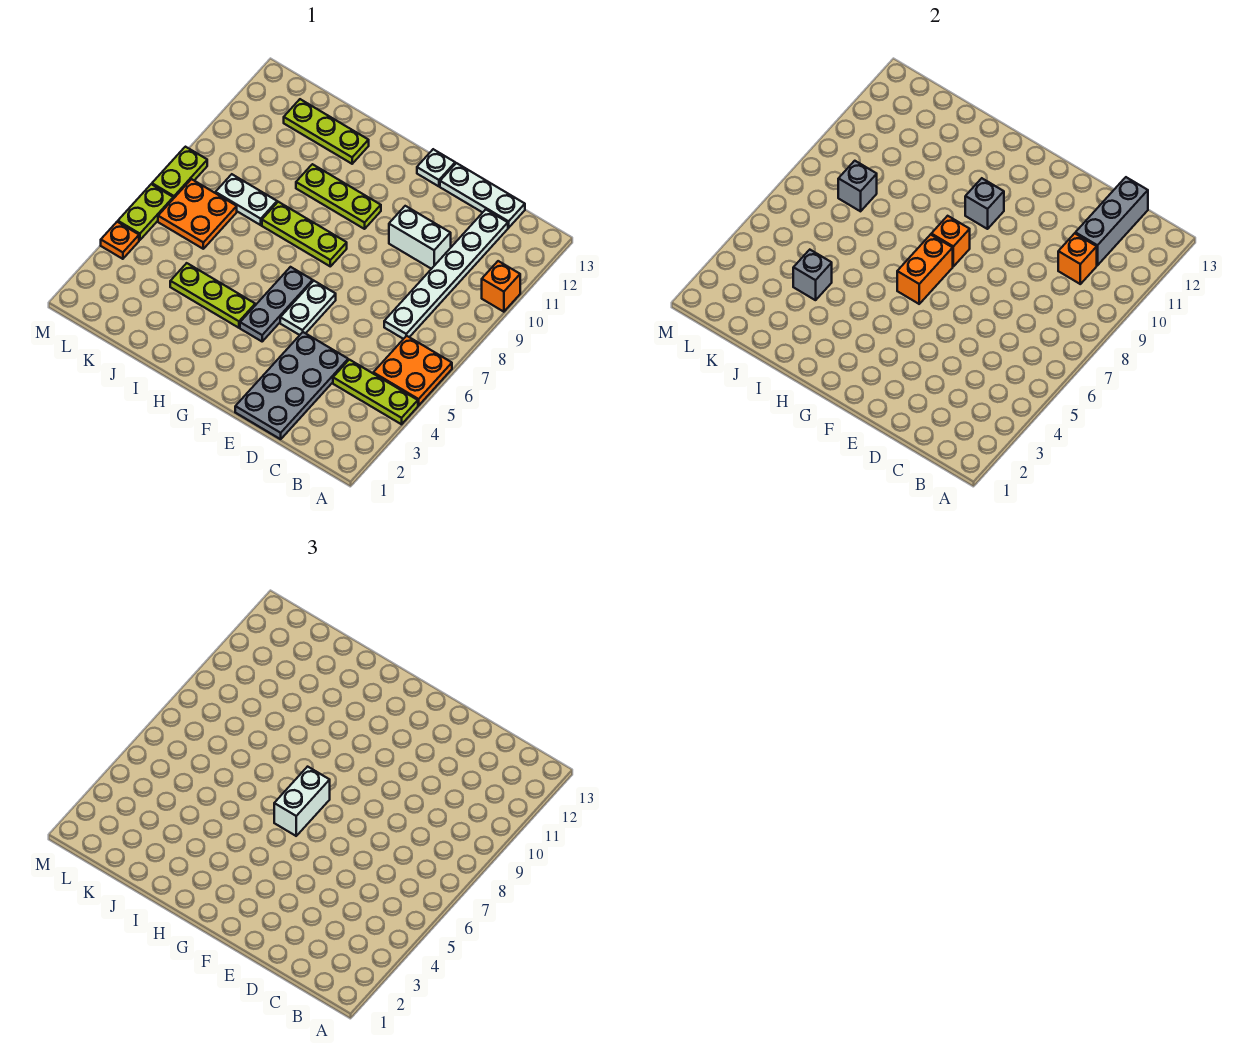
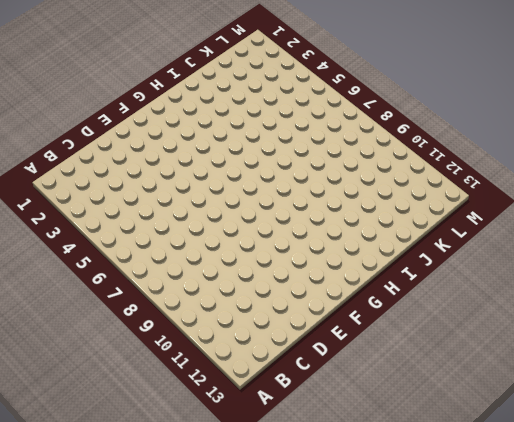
none -> lime plate A4:C4 level 1
none -> orange plate A5:B6 level 1
none -> orange brick A10 level 1

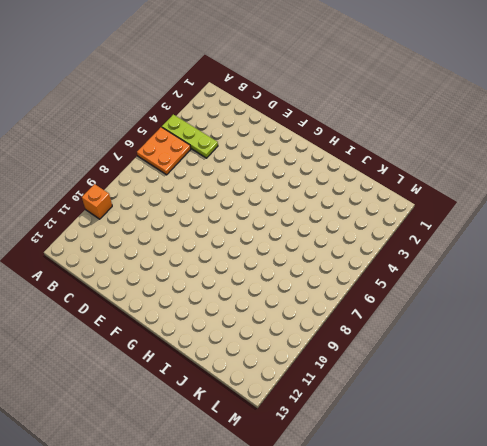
none -> white plate C7:C12 level 1
none -> white plate C13:E13 level 1
none -> grey plate D1:E4 level 1

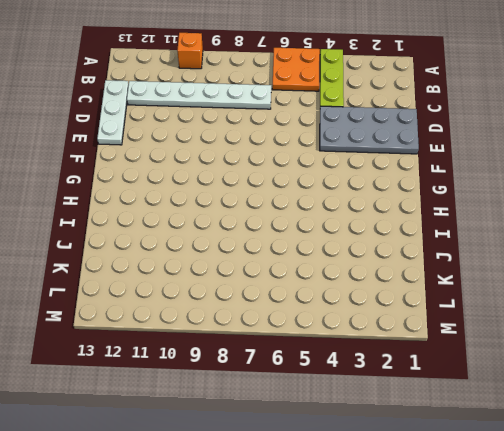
none -> white brick D10:E10 level 1
none -> white plate F5:F6 level 1
none -> white plate F13 level 1

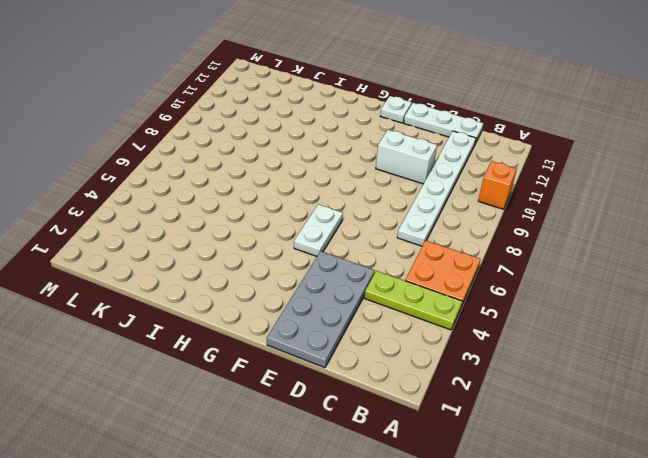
none -> grey plate G4:G6 level 1
none -> lime plate G8:I8 level 1
none -> lime plate G10:I10 level 1

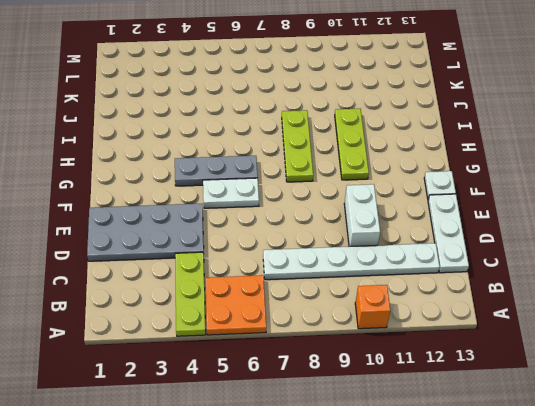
none -> lime plate H4:J4 level 1
none -> lime plate I12:K12 level 1
none -> white plate J8:K8 level 1

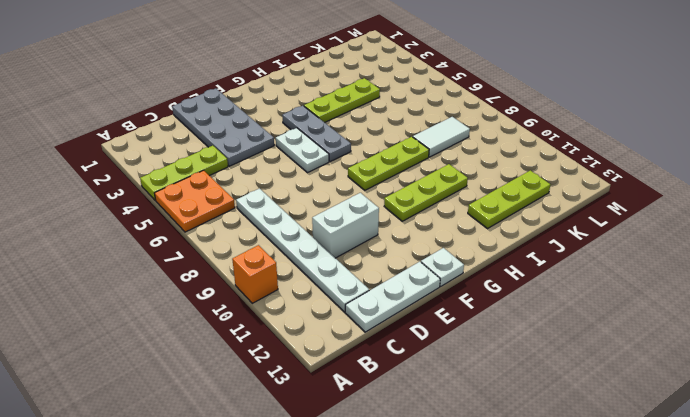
white tile J8:K8 level 1 -> white plate J8:K8 level 1
none -> orange plate K6:L7 level 1
none -> orange plate M4 level 1
none -> lime plate M5:M6 level 1

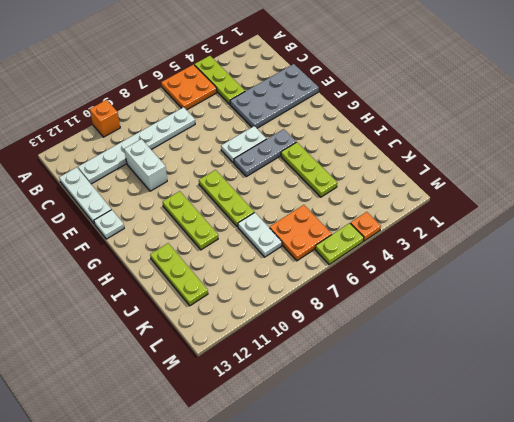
none -> lime plate M7:M8 level 1
none -> orange brick C10 level 2
none -> grey brick C11:C13 level 2

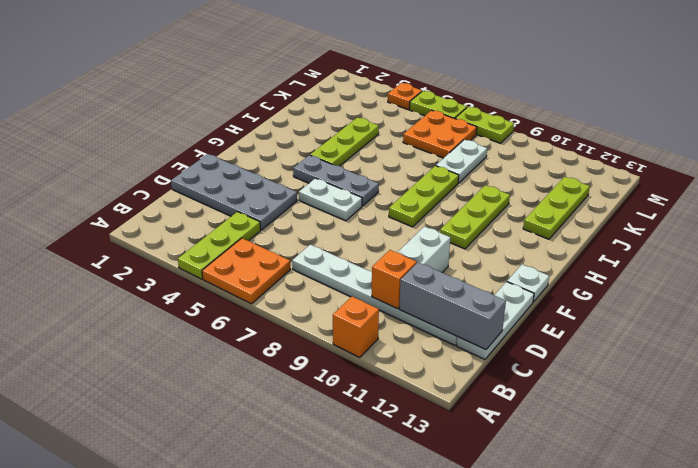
none -> orange brick G6:G7 level 2
none -> orange brick G8 level 2
none -> grey brick G10 level 2

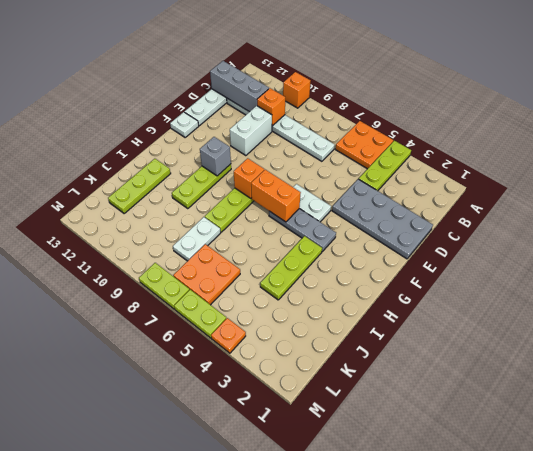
none -> grey brick J4 level 2
none -> grey brick K8 level 2
none -> white brick G6:G7 level 3

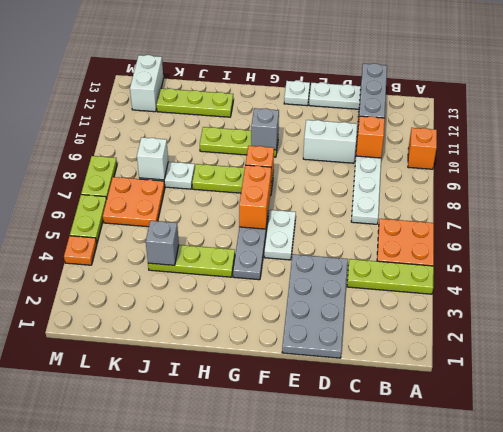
white brick K8 level 2 -> grey brick K8 level 2
white brick L12:L13 level 1 -> white brick G6:G7 level 3

